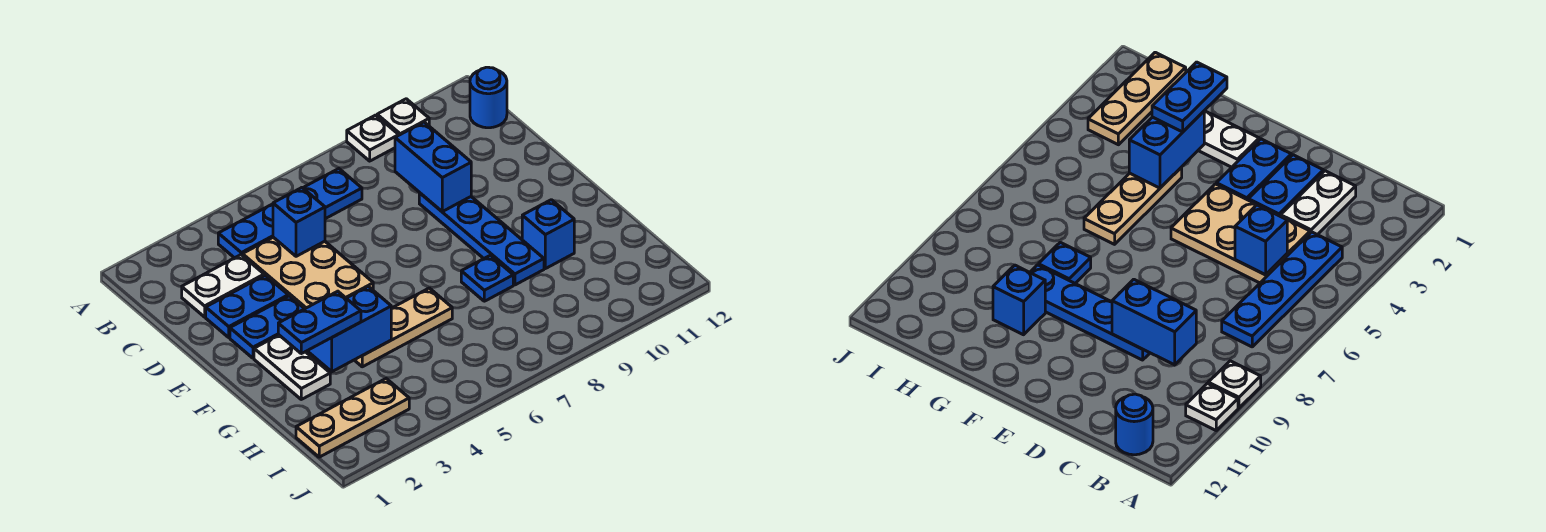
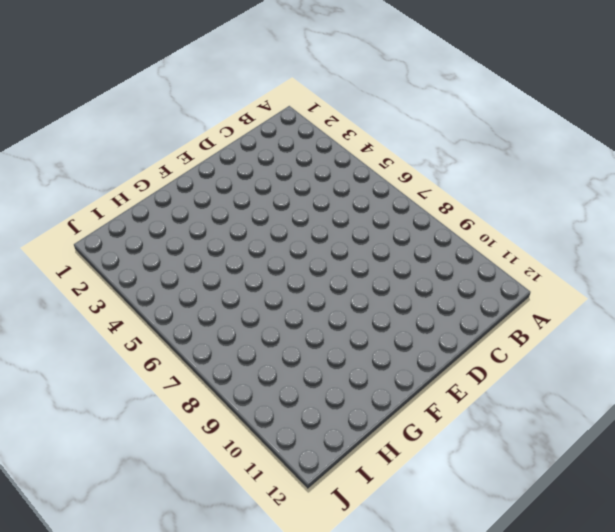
none -> white plate A9 level 1
none -> white plate A10 level 1
none -> blue plate B4:B7 level 1

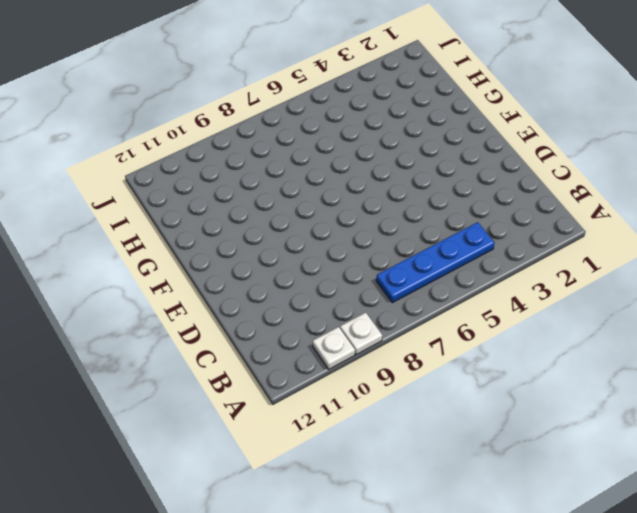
none -> blue round brick B12 level 1
none -> white plate C2:C3 level 1
none -> tan plate C4:E5 level 1

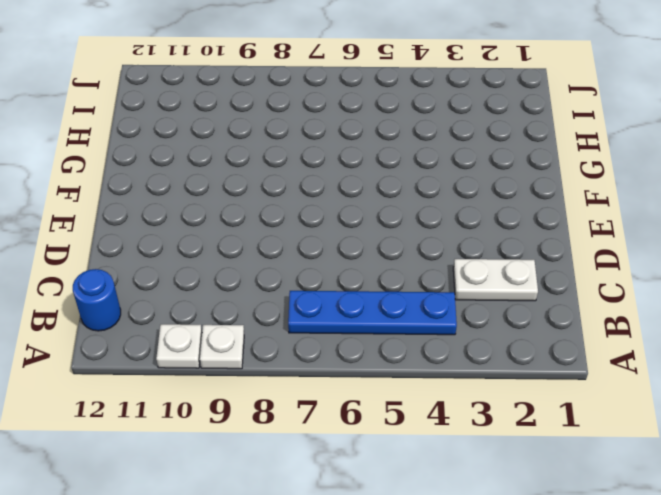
none -> tan plate C4:E5 level 1
none -> blue plate D2:D3 level 1
none -> blue plate D9:G9 level 1

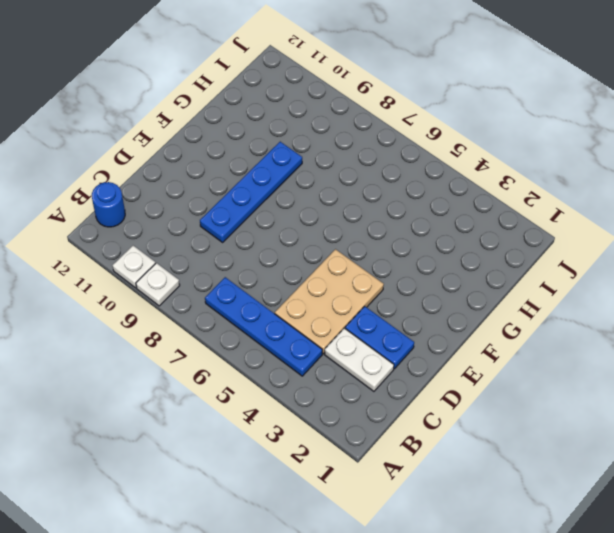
none -> blue plate E2:E3 level 1
none -> white plate F2:G2 level 1
none -> tan plate G4:G6 level 1

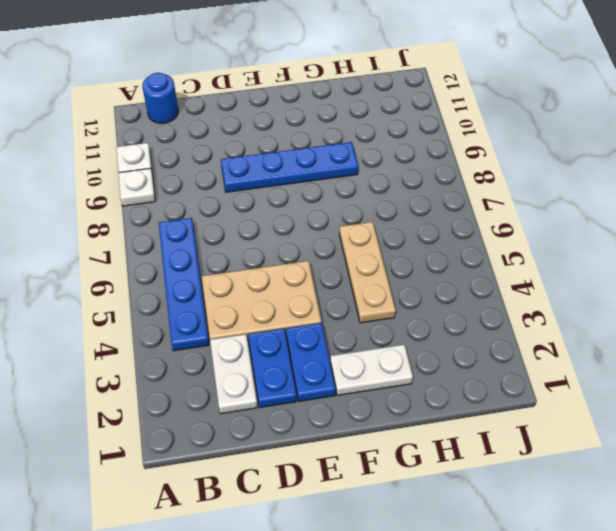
none -> blue plate G8 level 1
none -> blue brick G10 level 1
none -> tan plate I1:I3 level 1

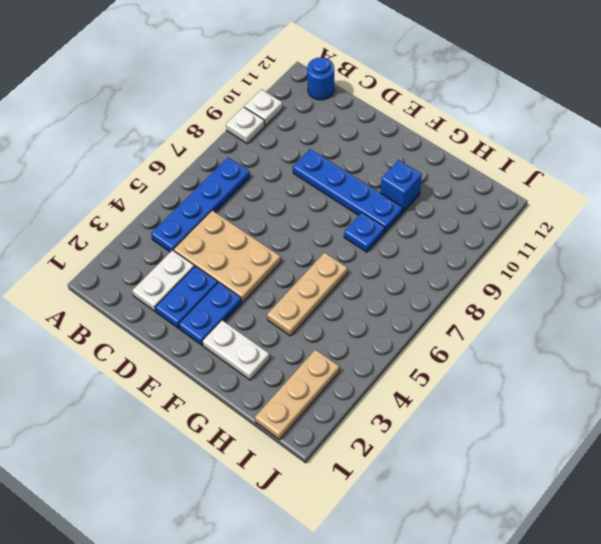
none -> blue brick C5 level 2
none -> blue brick C9:D9 level 2
none -> blue brick G3:G4 level 2

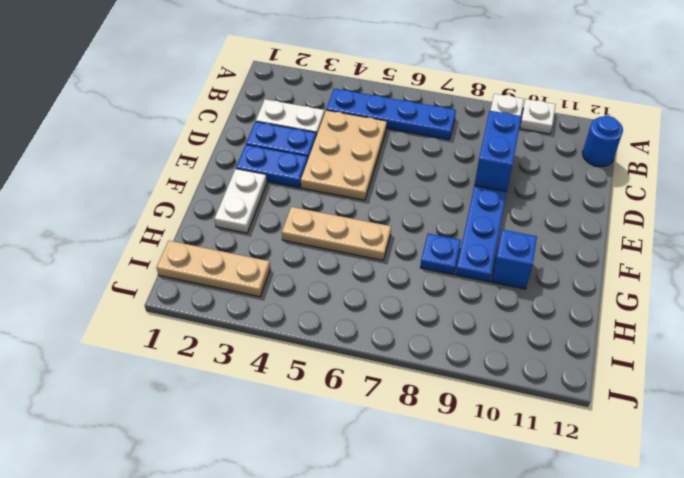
none -> blue brick C5 level 2
none -> blue brick G3:G4 level 2
none -> blue plate G2:G3 level 3

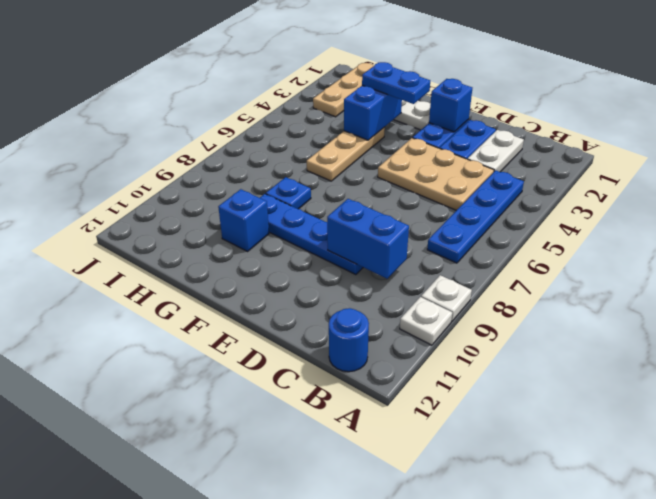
blue brick E2 level 2 -> blue brick C5 level 2
blue plate F3:G3 level 3 -> blue plate G2:G3 level 3

